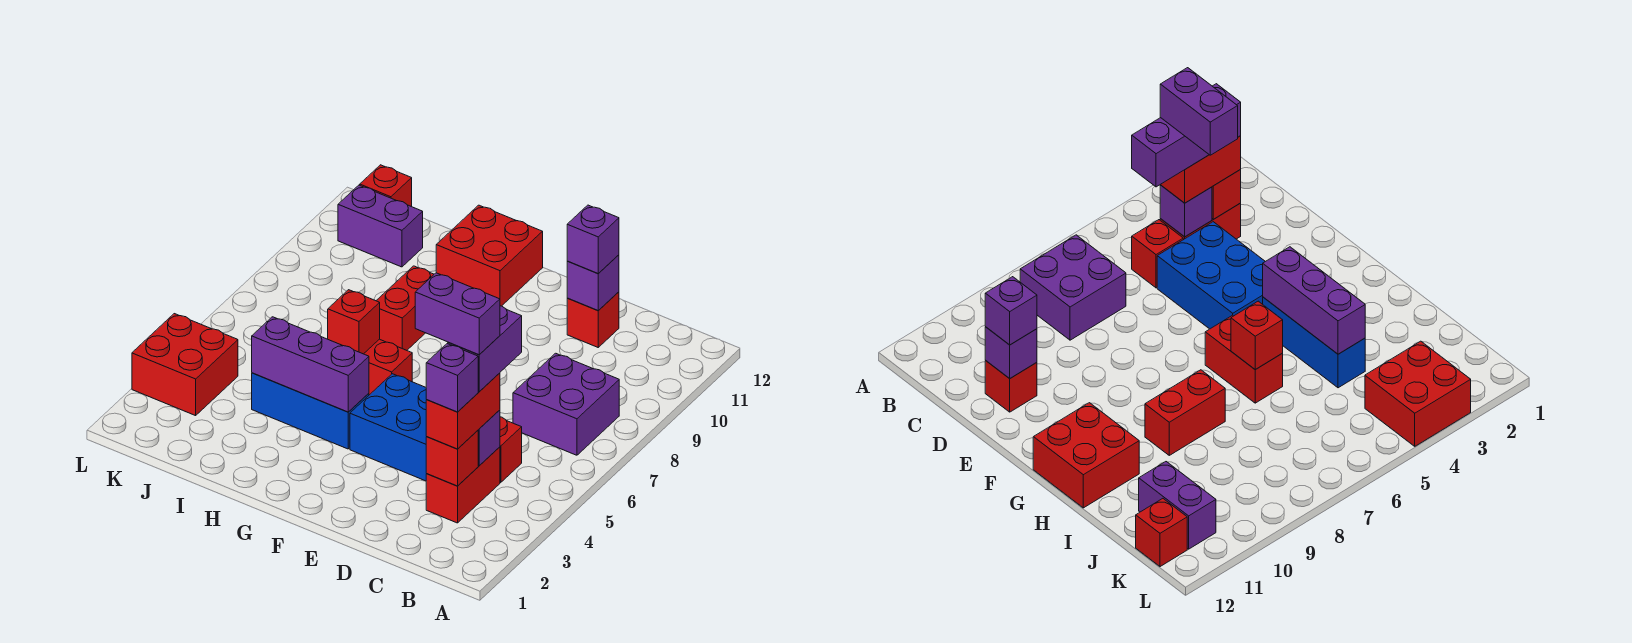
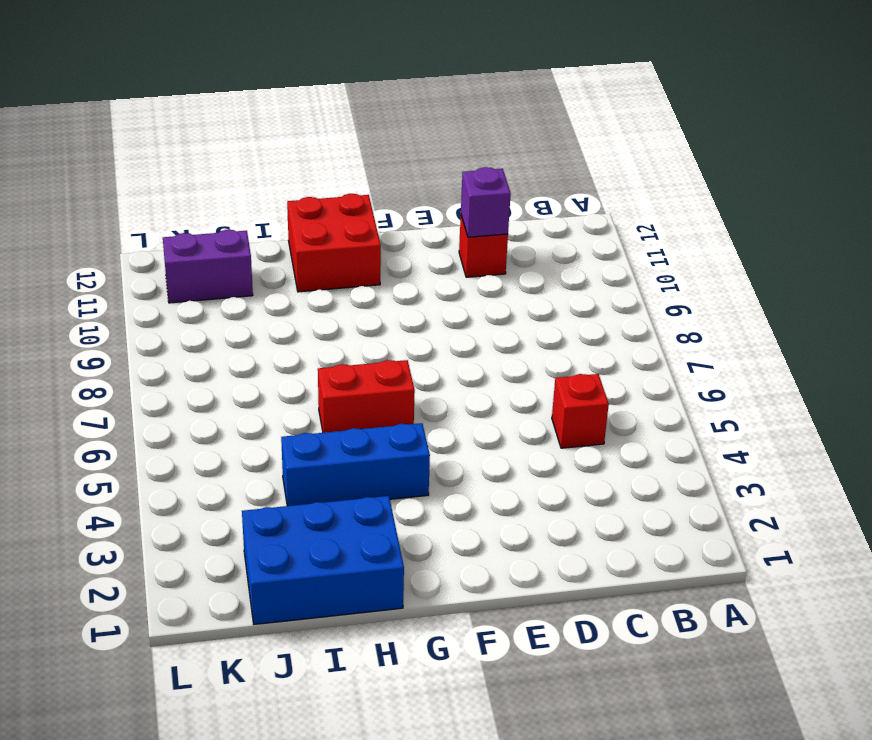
blue brick H1:J2 level 1 -> blue brick D4:F5 level 1
none -> purple brick B7:C8 level 1
none -> red brick C3:C4 level 1
none -> red brick H8:H9 level 1

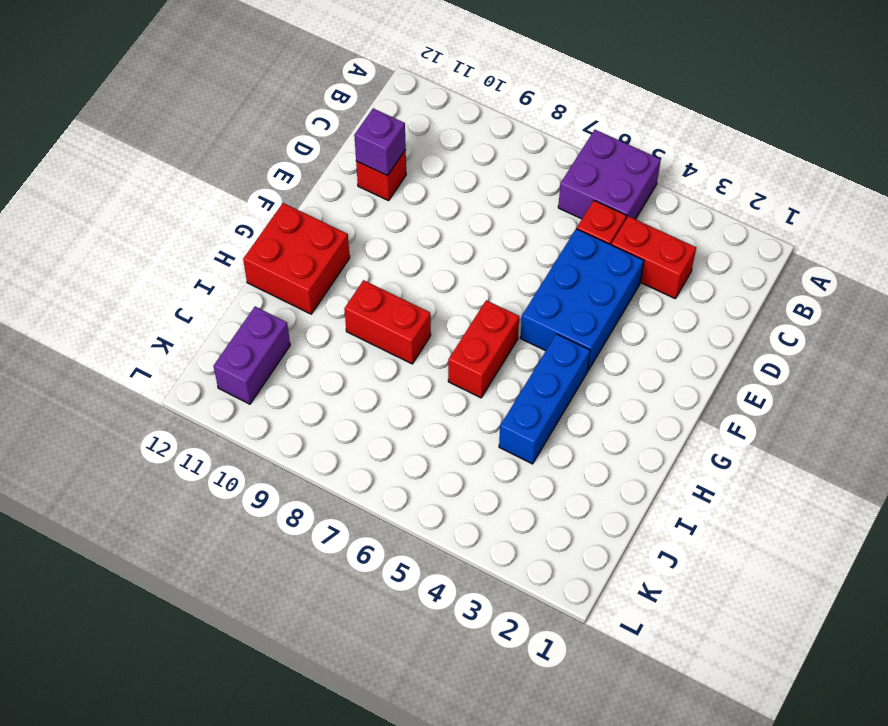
purple brick A5:B6 level 1 -> purple brick B7:C8 level 1
none -> red brick K3:L4 level 1
none -> red brick K12 level 1
none -> red brick C3 level 2

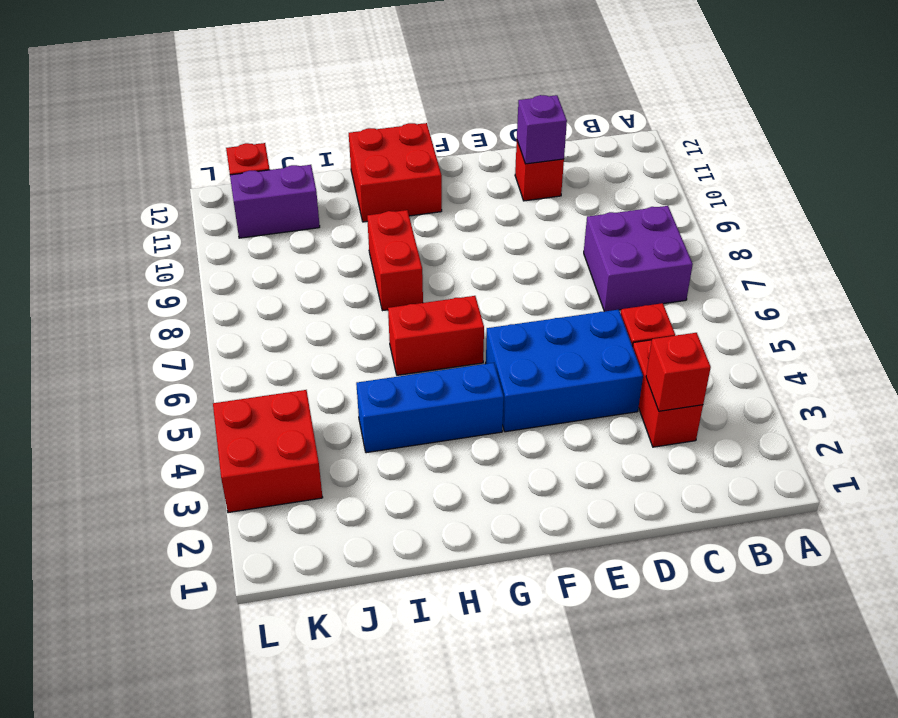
none -> purple brick C4 level 2
none -> purple brick G4:I4 level 2
none -> red brick H6 level 2

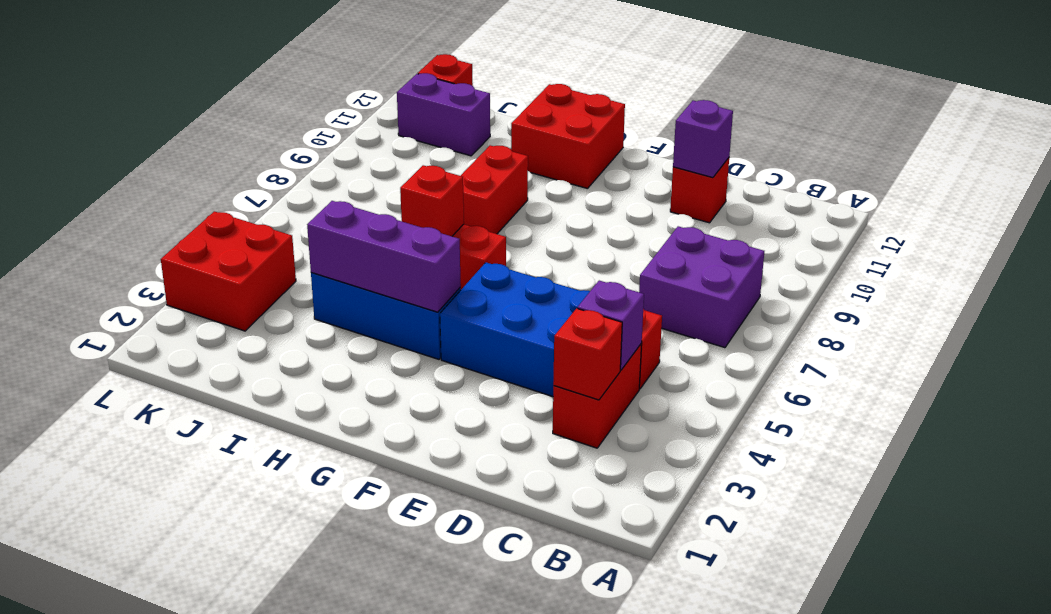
none -> red brick C3:C4 level 3
none -> purple brick D11 level 3
none -> purple brick C3 level 4

